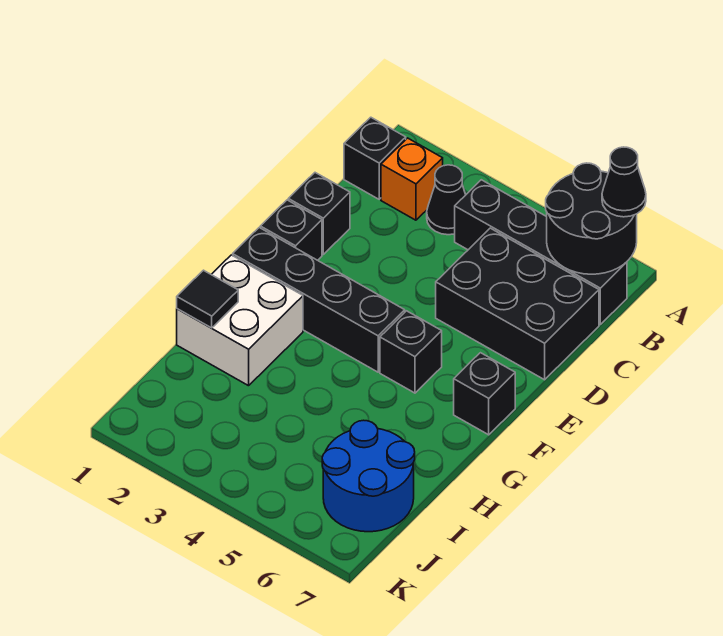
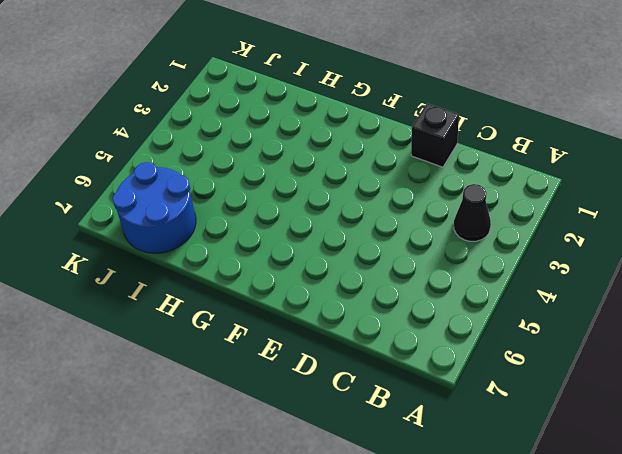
none -> black brick B1 level 1
none -> orange brick B2 level 1
none -> black brick B4:B7 level 1

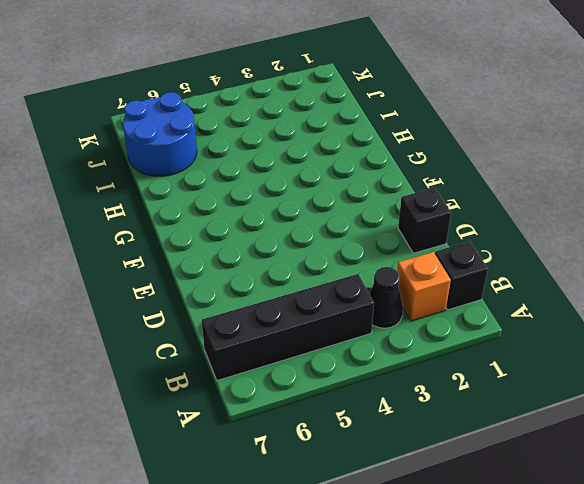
none -> black brick C5:D7 level 1
none -> black brick E1 level 1
none -> black brick F1:F4 level 1

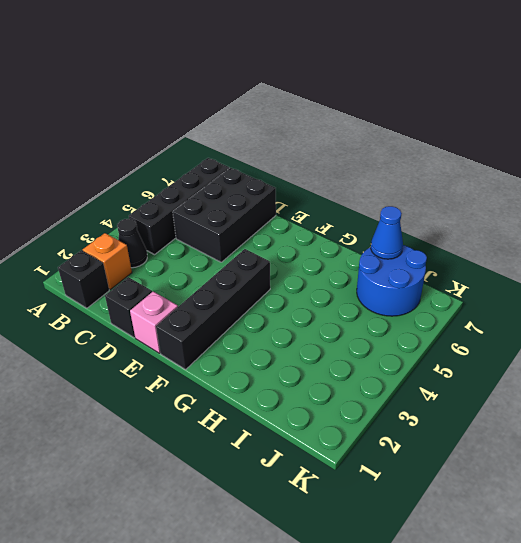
pink brick E1 level 1 -> black brick E1 level 1
blue cone I7 level 2 -> none
none -> black brick F5 level 1
none -> black brick F7 level 1
none -> white brick G1:H2 level 1

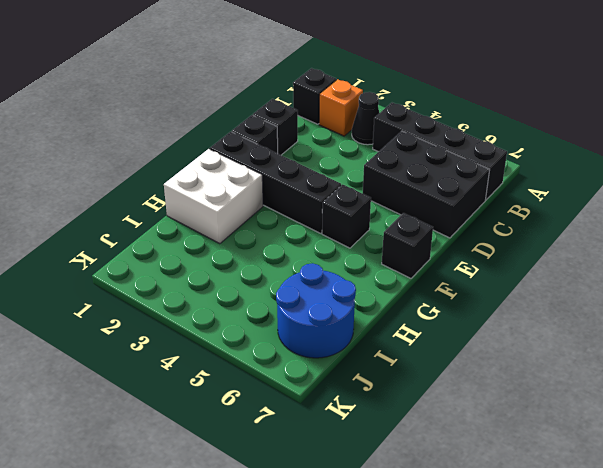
none -> black round brick A6:B7 level 2
none -> black tile H1 level 2
none -> black cone A7 level 3

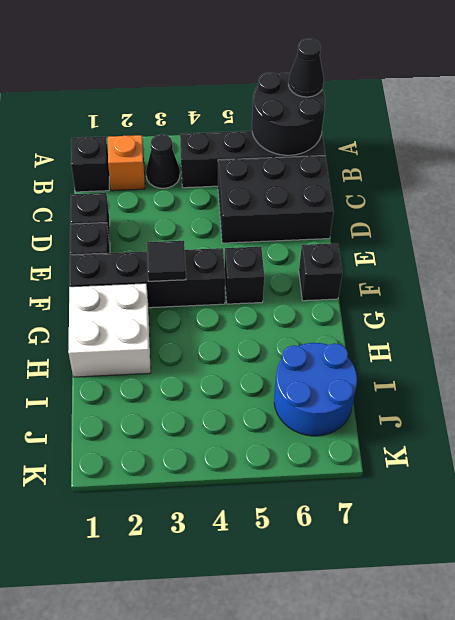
black tile F3 level 2 -> black tile H1 level 2

